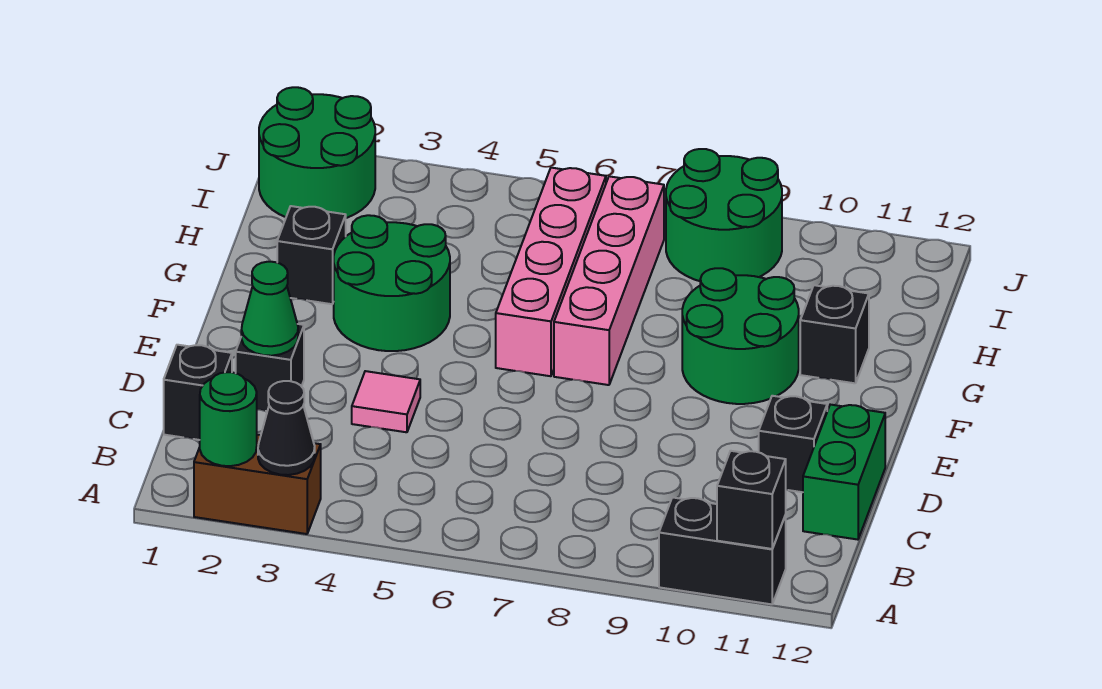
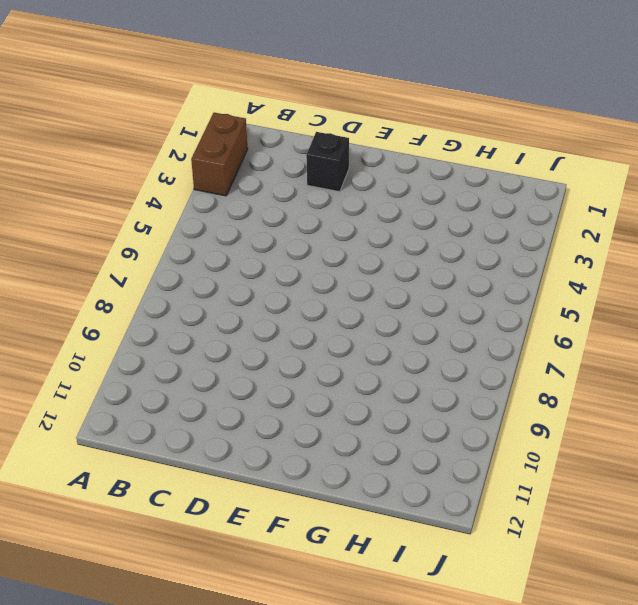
none -> black brick A10:A11 level 1
none -> black brick C1 level 1
none -> green brick C12:D12 level 1

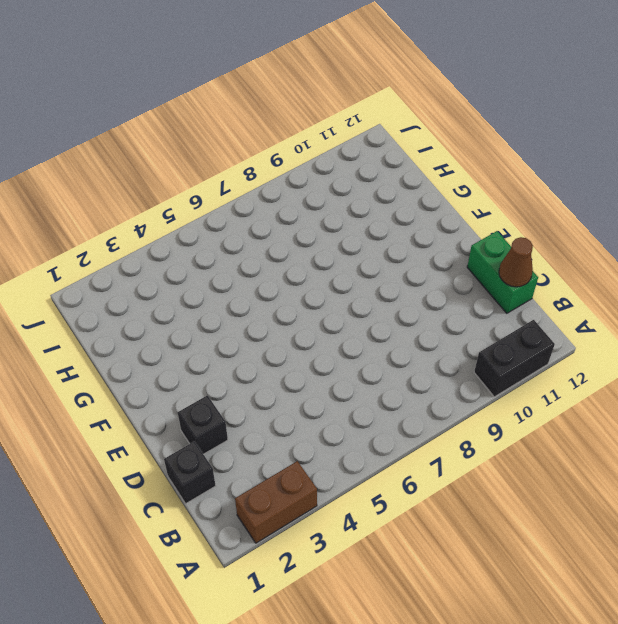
brown cone C12 level 2 -> none
none -> pink tile D4 level 1
none -> black brick D11 level 1
none -> green round brick F3:G4 level 1

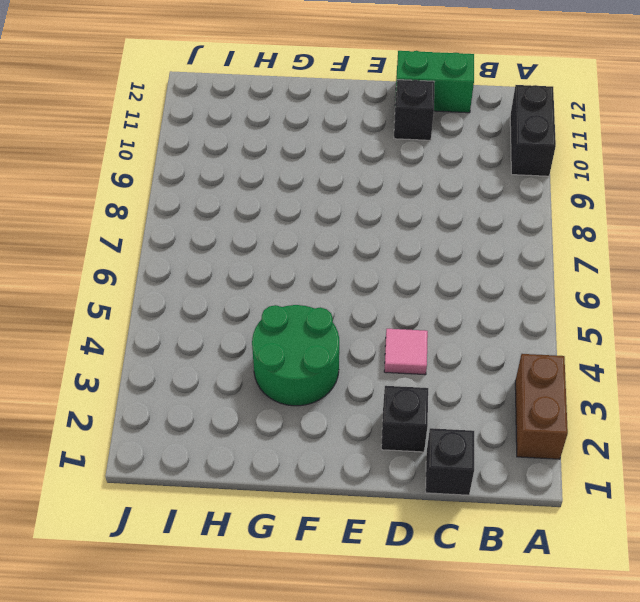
none -> pink brick F6:I6 level 1
none -> pink brick F7:I7 level 1
none -> green round brick F9:G10 level 1

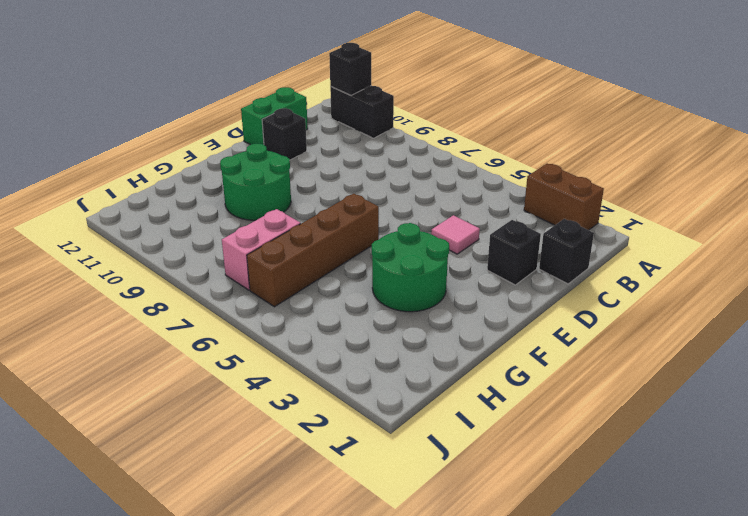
brown brick F6:I6 level 1 -> pink brick F6:I6 level 1
pink brick H7:I7 level 1 -> pink brick F7:I7 level 1
none -> black brick G2 level 1
none -> black brick G11 level 1
none -> green round brick I1:J2 level 1

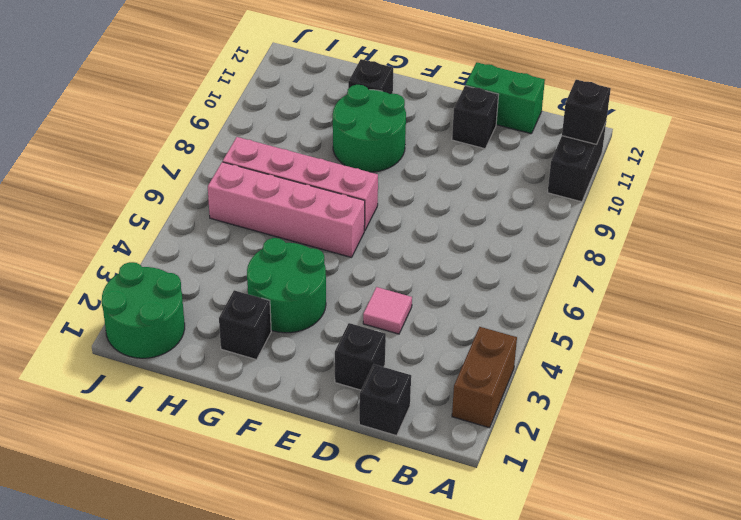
none -> green round brick I8:J9 level 1
none -> green round brick A2 level 2
none -> black cone A3 level 2

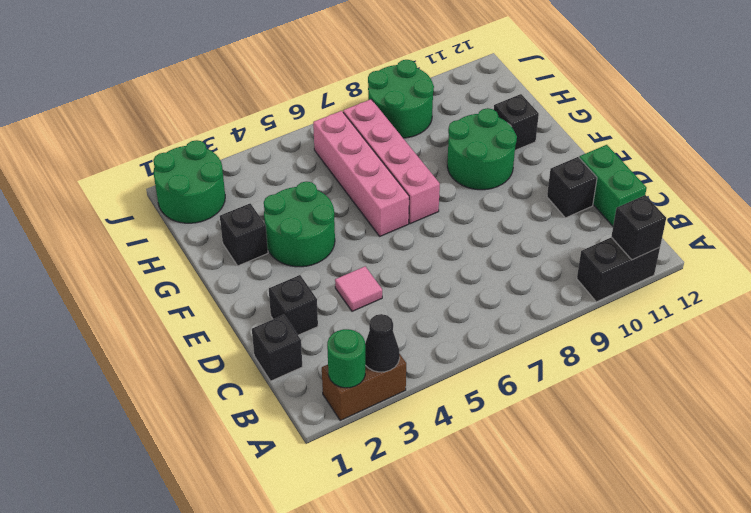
none -> green cone D2 level 2

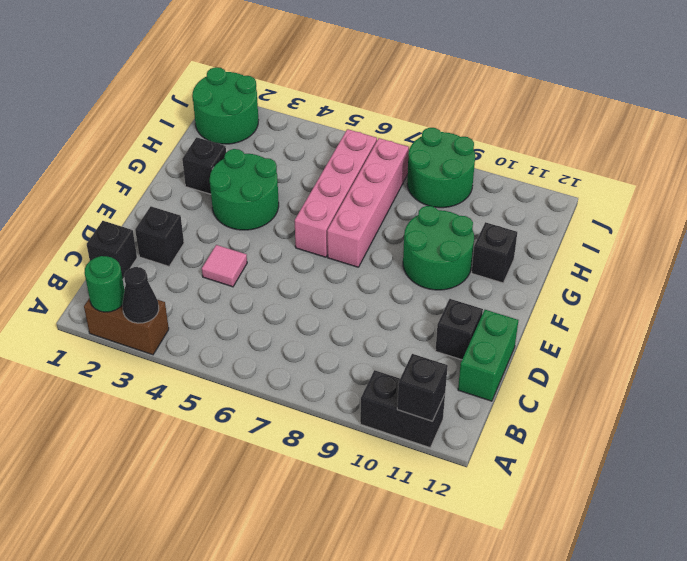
none -> green cone D2 level 2

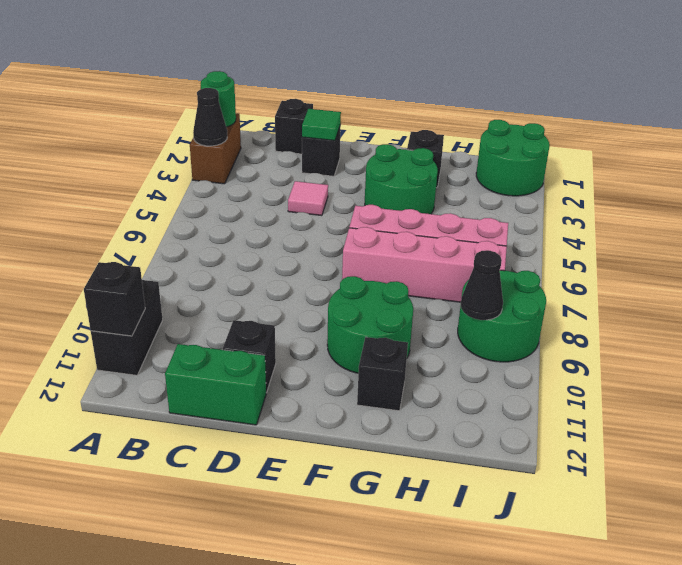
green tile D2 level 2 -> green cone D2 level 2
black cone I9 level 2 -> none

